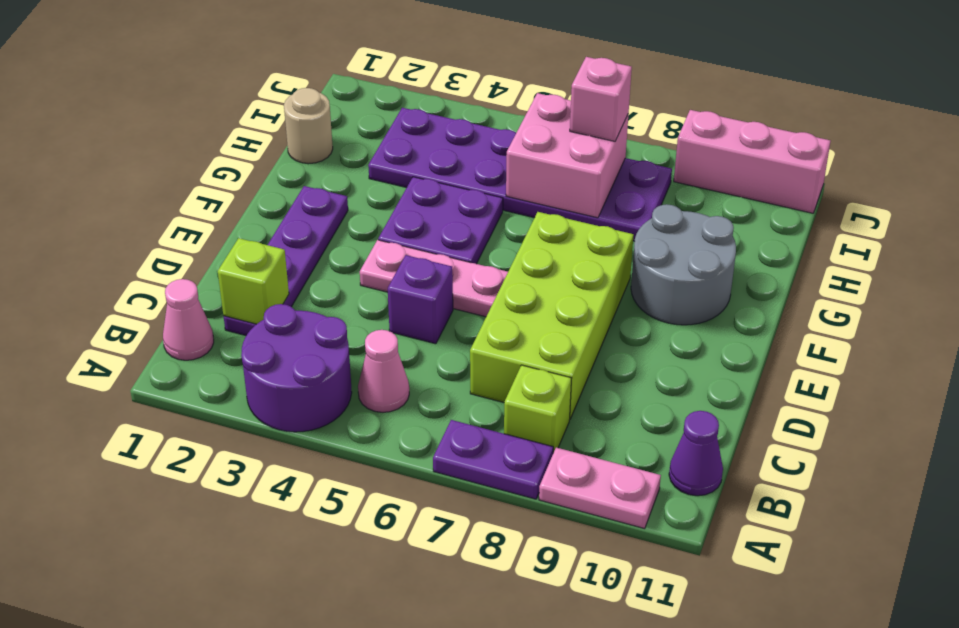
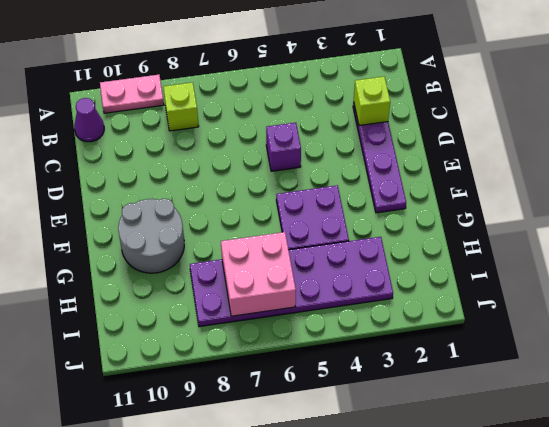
none -> purple round brick A3:B4 level 1
none -> purple plate A7:A8 level 1
none -> pink cone B1 level 1

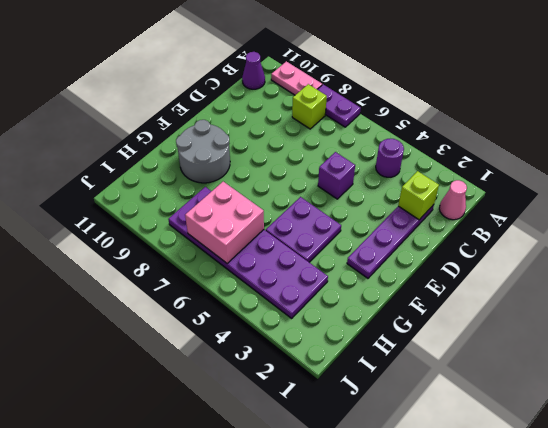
purple round brick B4 level 1 -> purple round brick A3:B4 level 1
none -> pink cone B5 level 1
none -> lime brick C7:F8 level 1
none -> pink plate E4:E6 level 1

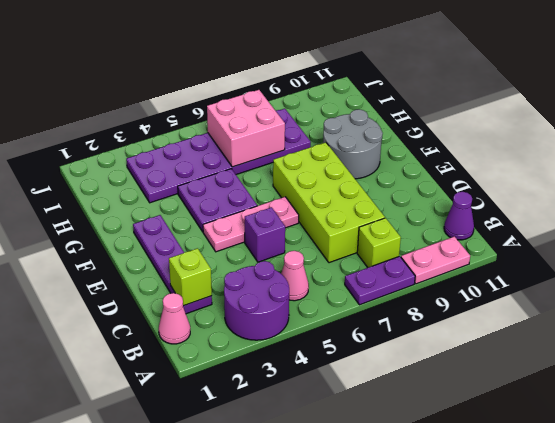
none -> tan round brick H1 level 1
none -> pink brick J9:J11 level 1
none -> pink brick I7 level 3

